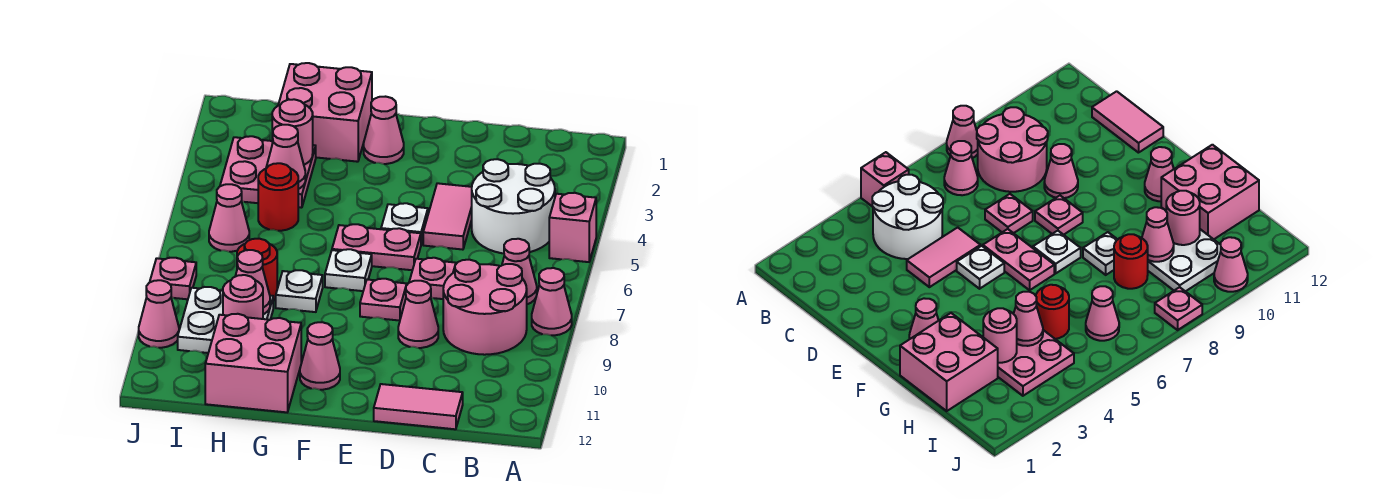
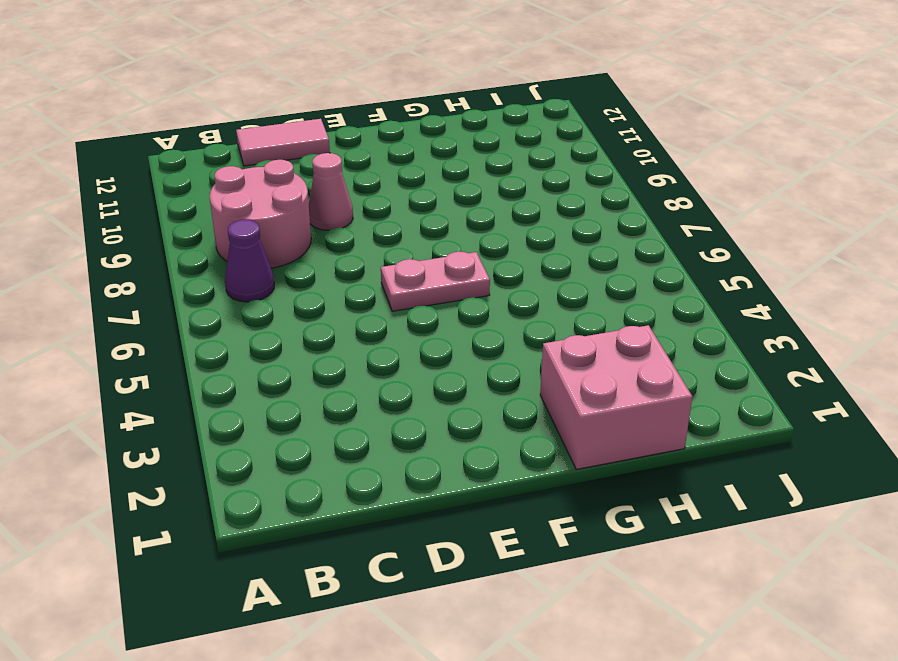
purple cone B7 level 1 -> pink cone B7 level 1
none -> pink brick A5 level 1
none -> pink cone A8 level 1
none -> white round brick B4:C5 level 1

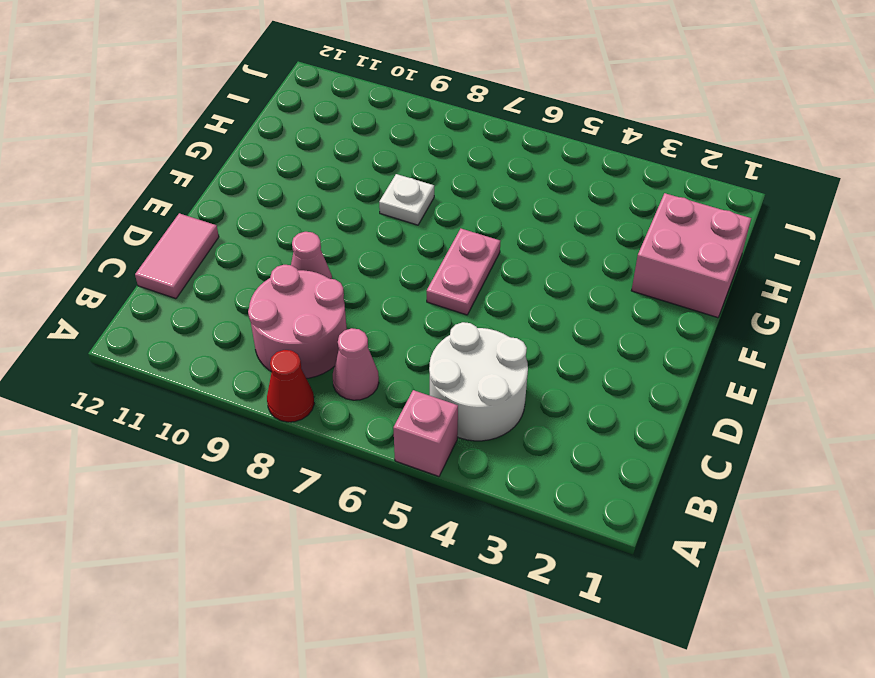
red cone A8 level 1 -> pink cone A8 level 1
none -> pink tile D4:D5 level 1
none -> pink plate D7 level 1
none -> white plate E5 level 1

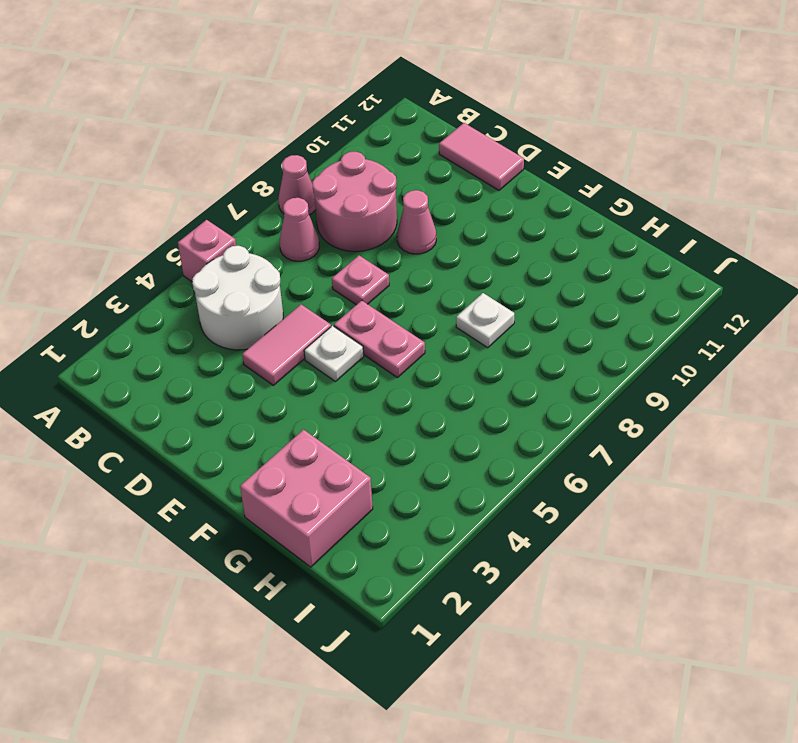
none -> pink plate E8 level 1
none -> pink cone F2 level 1
none -> white plate F7 level 1

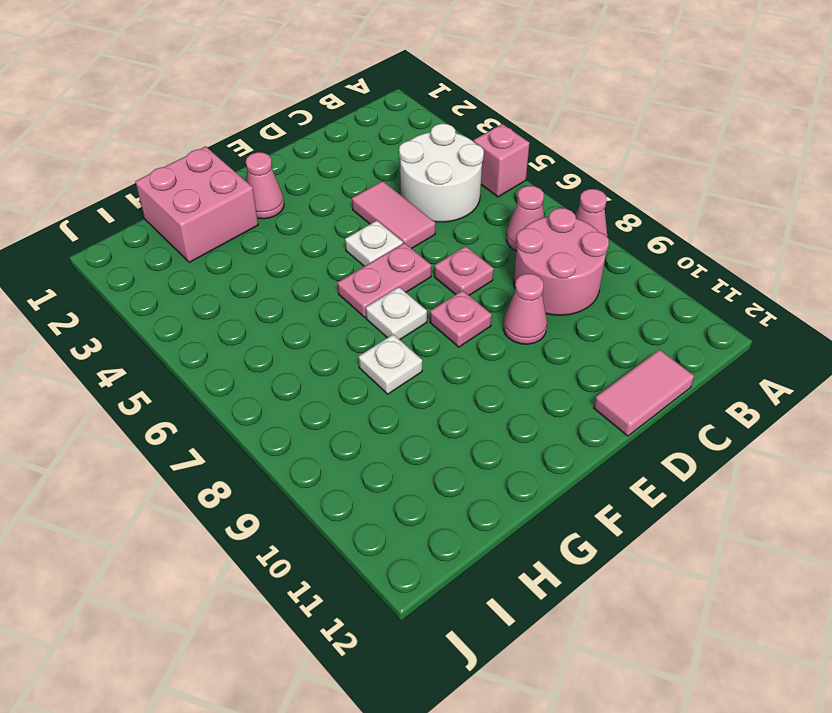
none -> pink cone F11 level 1
none -> pink brick G11:H12 level 1
none -> pink plate H3:I4 level 1

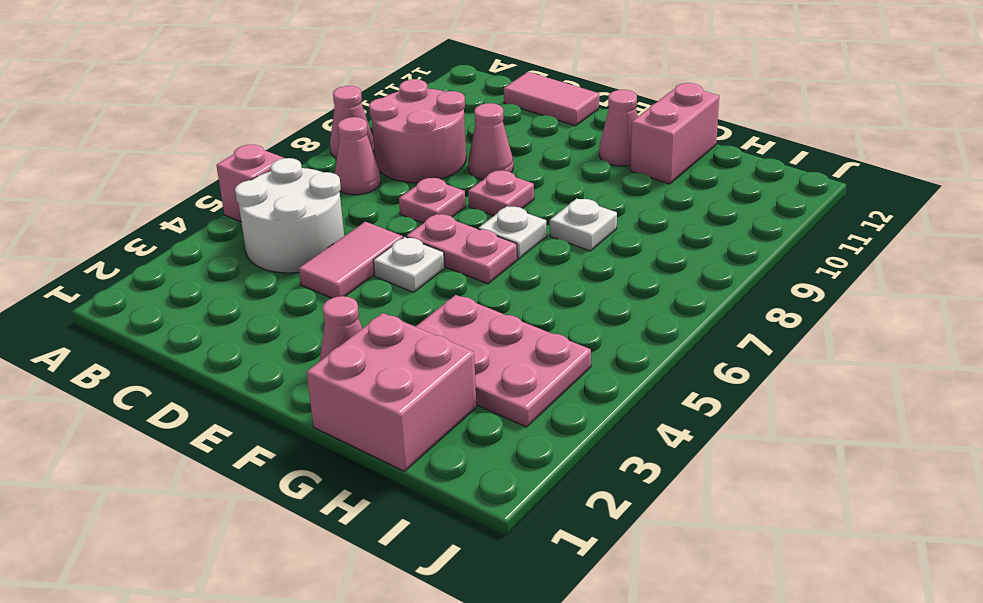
pink plate G3:I4 level 1 -> pink plate H3:I4 level 1
pink brick G11:G12 level 1 -> pink brick G11:H12 level 1
none -> red round brick H5 level 1
none -> red round brick H8 level 1
none -> white plate H9:I10 level 1

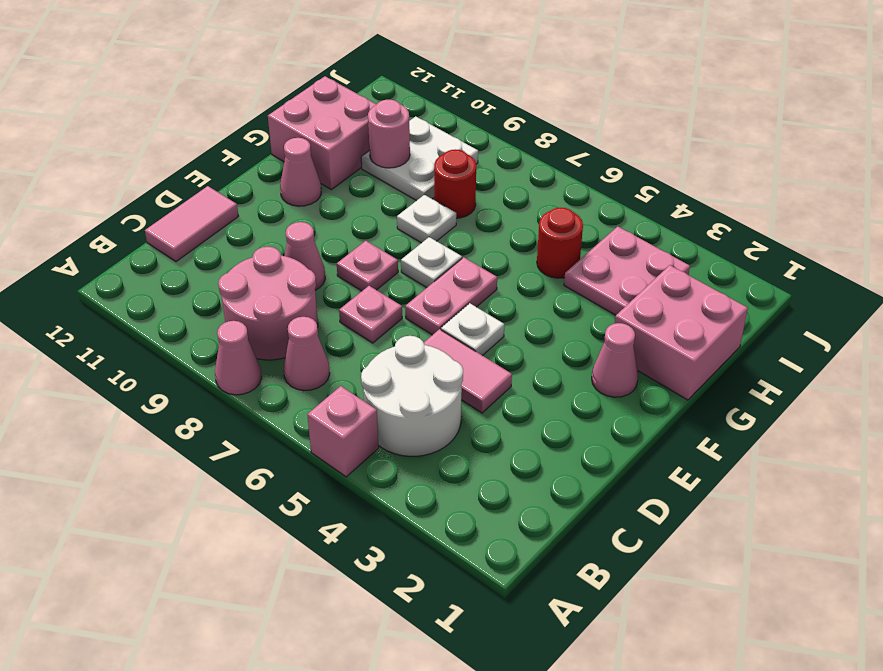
none -> pink cone I6 level 1
none -> pink plate J8 level 1
none -> pink cone J10 level 1

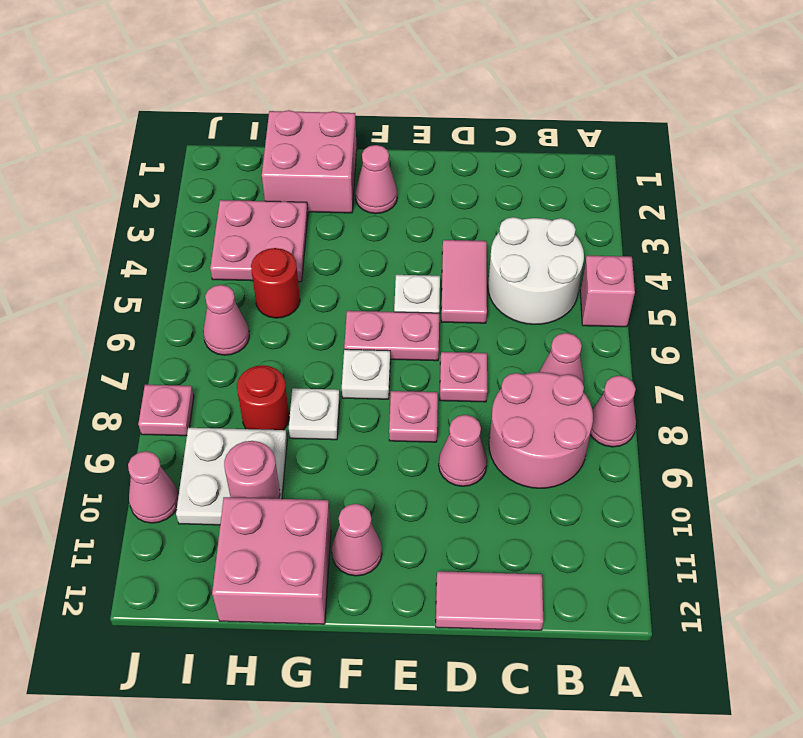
none -> pink round brick H3 level 2
none -> pink cone H4 level 2
none -> pink cone H9 level 2

